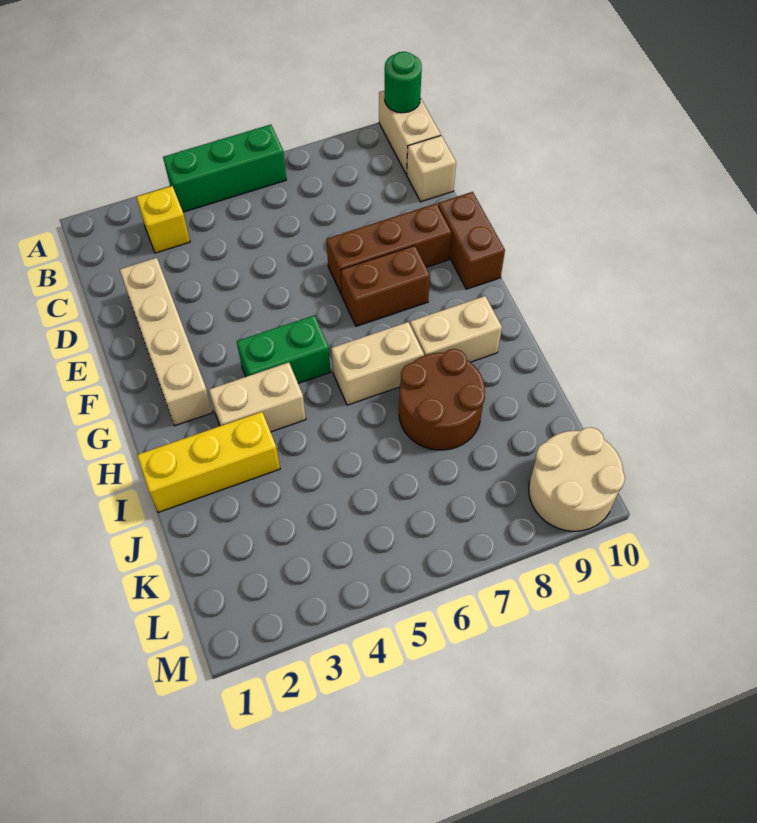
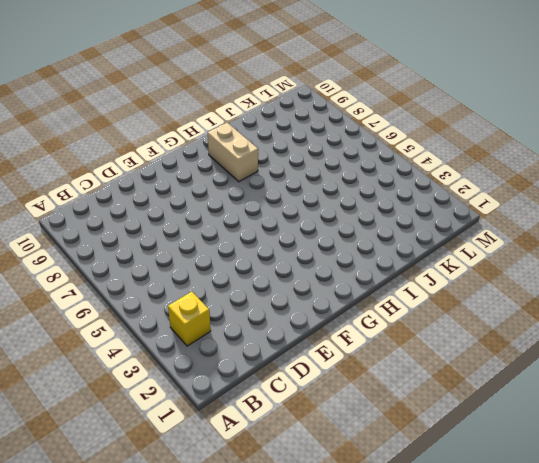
none -> green brick A4:A6 level 1
none -> tan brick A10:B10 level 1
none -> tan brick C10 level 1

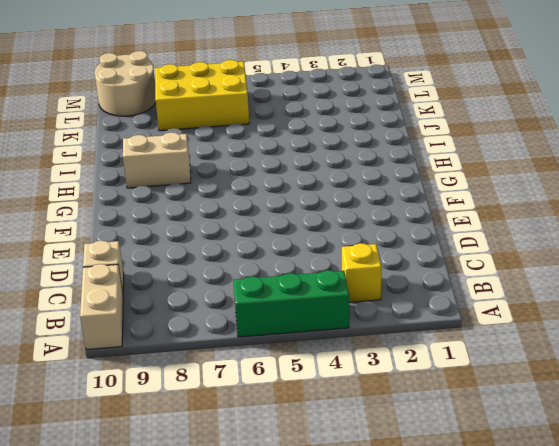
yellow brick K6:L8 level 1 -> none
none -> tan brick D2:G2 level 1
none -> brown brick E7:E9 level 1
none -> brown brick E10:F10 level 1

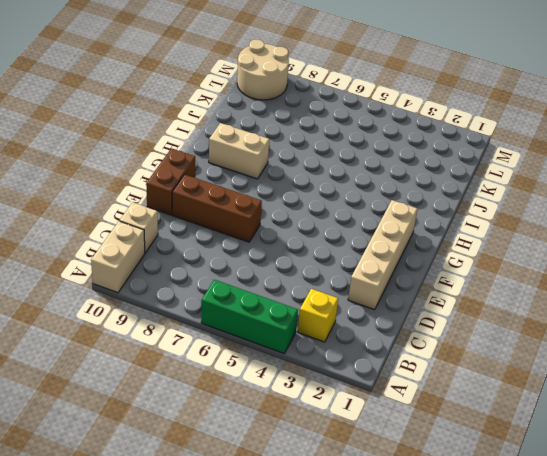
none -> brown brick F7:F8 level 1
none -> green brick G4:G5 level 1
none -> tan brick H3:H4 level 1

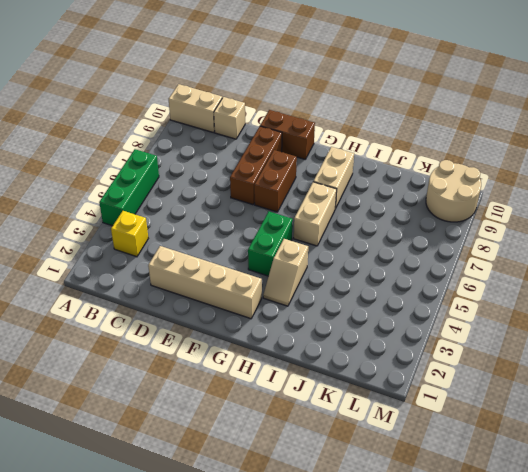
tan slope H3:H4 level 1 top 4 -> tan brick H3:H4 level 1
none -> yellow brick I1:I3 level 1
none -> brown round brick I7:J8 level 1
none -> green round brick A10 level 2

